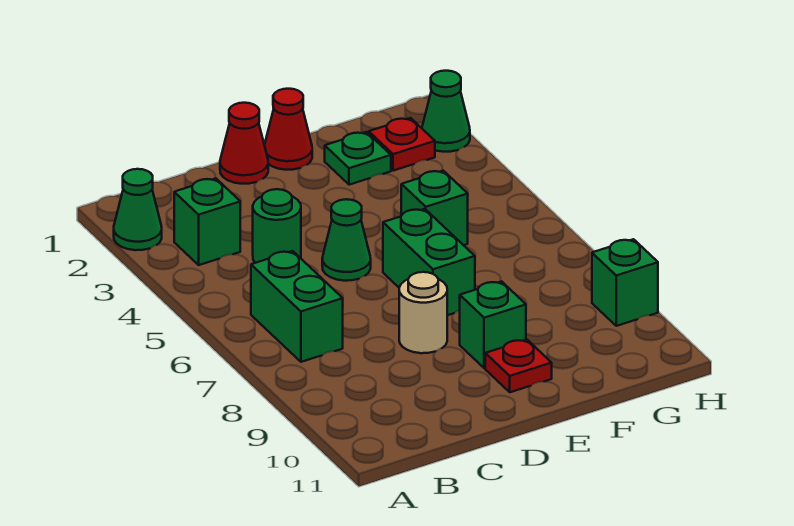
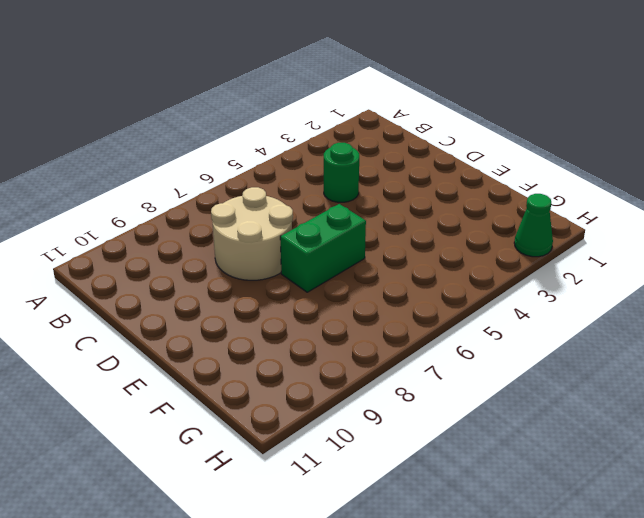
tan round brick C7:D8 level 1 -> tan round brick D8 level 1
none -> green cone A2 level 1
none -> green brick B3 level 1
none -> green brick B6:B7 level 1

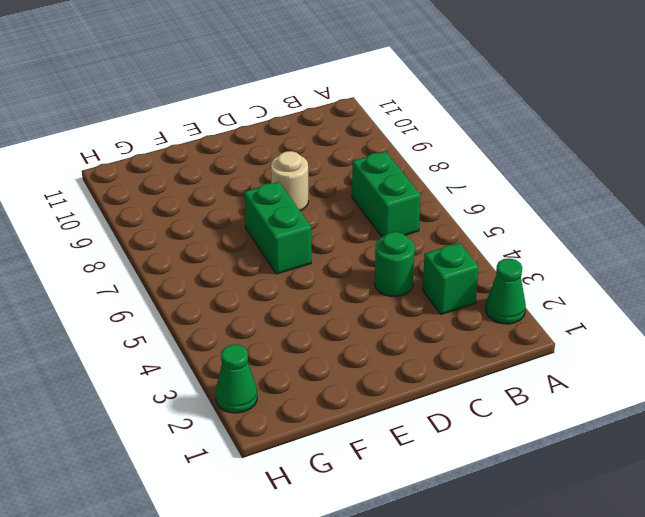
none -> red cone D1 level 1
none -> green cone D5 level 1
none -> red cone E1 level 1

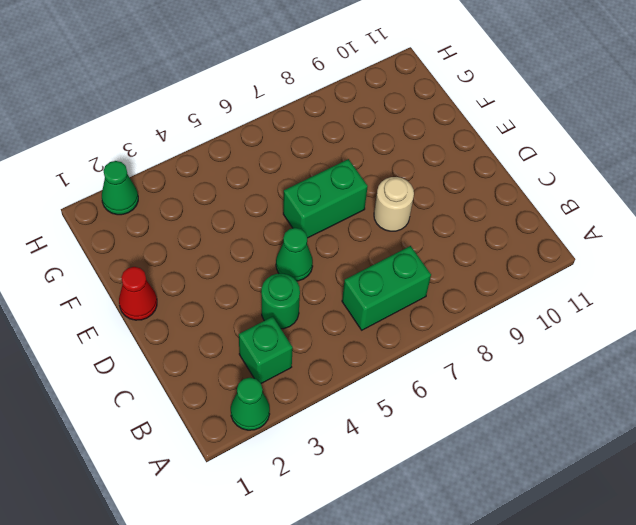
none -> red cone D1 level 1
none -> green brick E9 level 1
none -> red plate E10 level 1

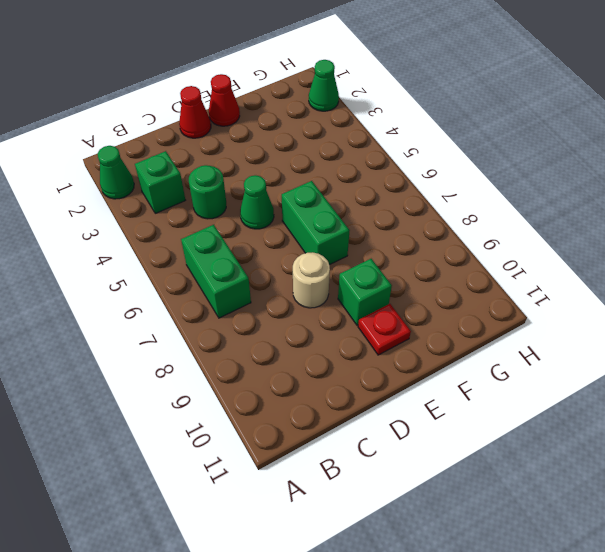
none -> green plate F2 level 1
none -> green brick F5 level 1
none -> red plate G2 level 1

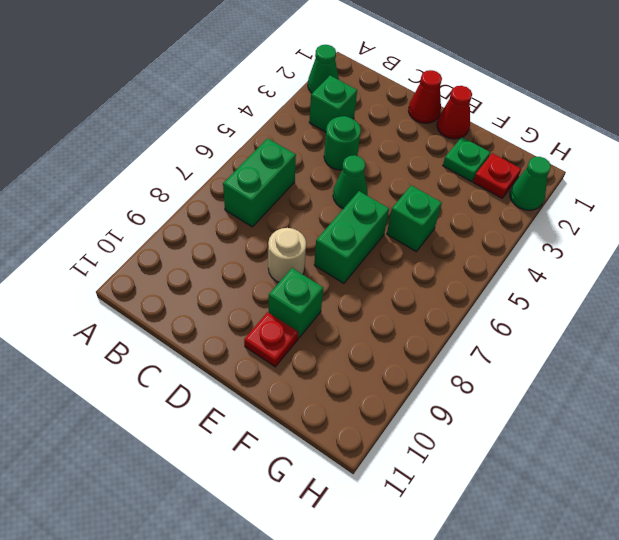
none -> green brick H9 level 1

